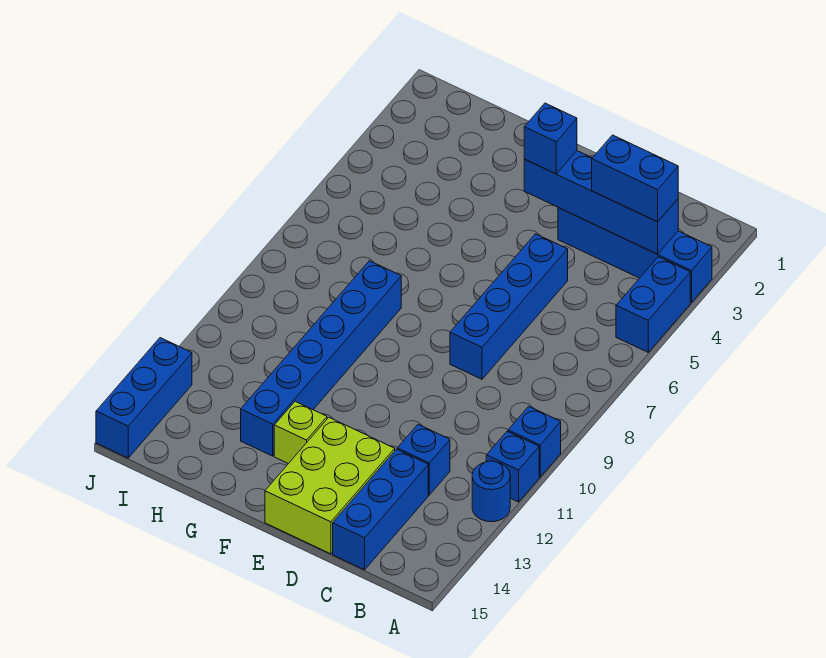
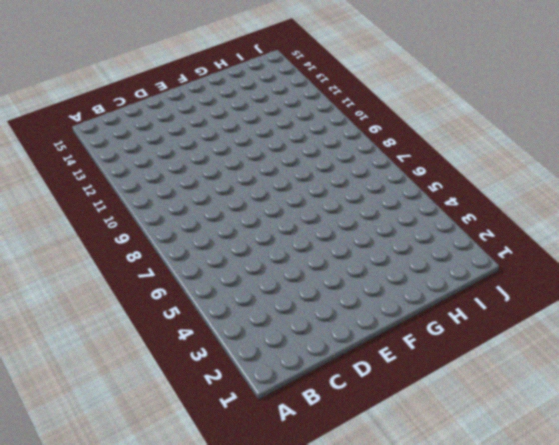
none -> blue brick A3:D3 level 1
none -> blue brick A4:A5 level 1
none -> blue brick A10 level 1

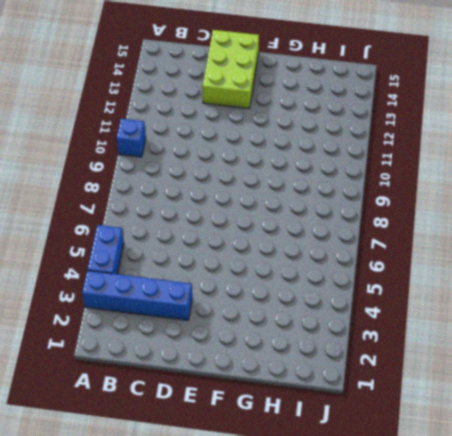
none -> blue brick A11 level 1
none -> blue round brick A12 level 1
none -> blue brick C12 level 1

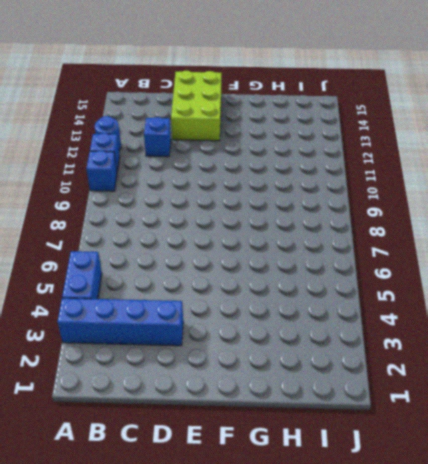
none -> blue brick C13:C15 level 1
none -> blue brick D5:D8 level 1
none -> lime brick F13 level 1

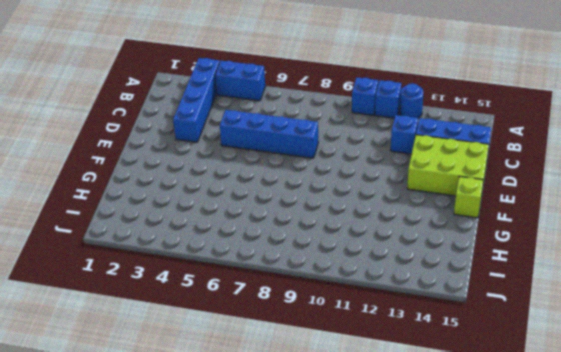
lime brick F15 level 1 -> lime brick F13 level 1
none -> blue brick G8:G13 level 1
none -> blue brick J13:J15 level 1
none -> blue brick B3:E3 level 2

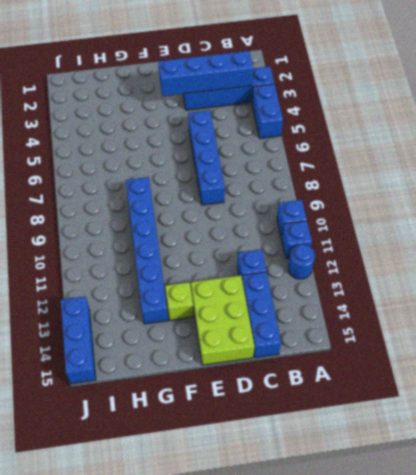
none -> blue brick B3:C3 level 3
none -> blue brick E3 level 3

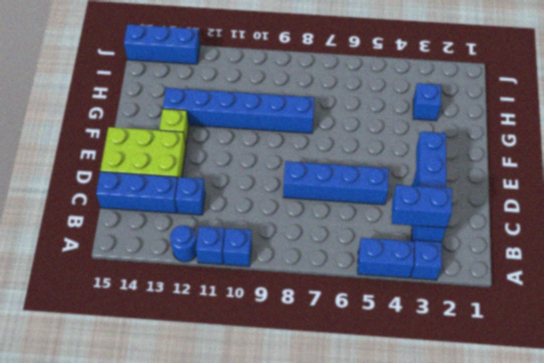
blue brick B3:B4 level 3 -> blue brick B3:C3 level 3
blue brick H3 level 1 -> blue brick E3 level 3

